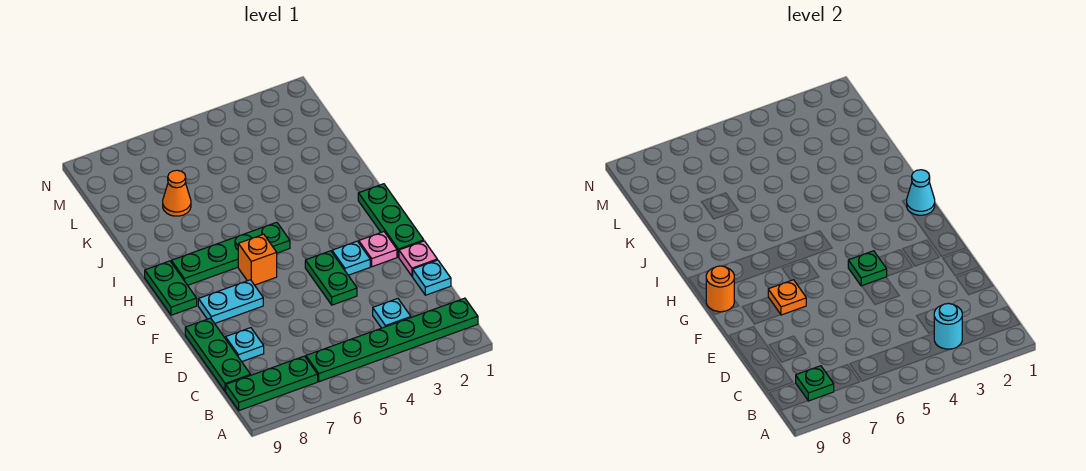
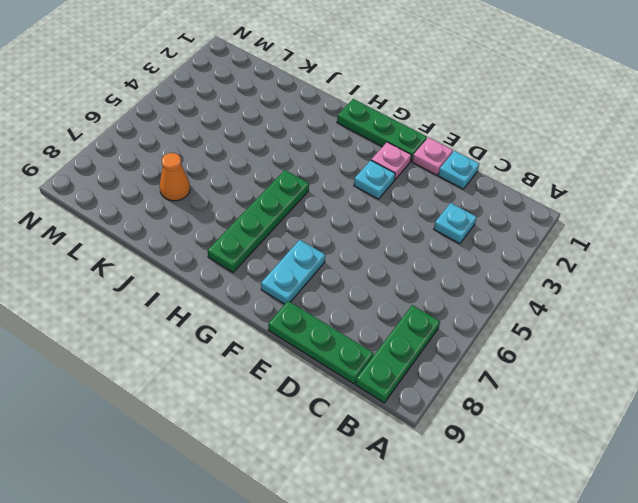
none -> green plate B1:B6 level 1
none -> cyan plate D8 level 1
none -> green plate E4:F4 level 1

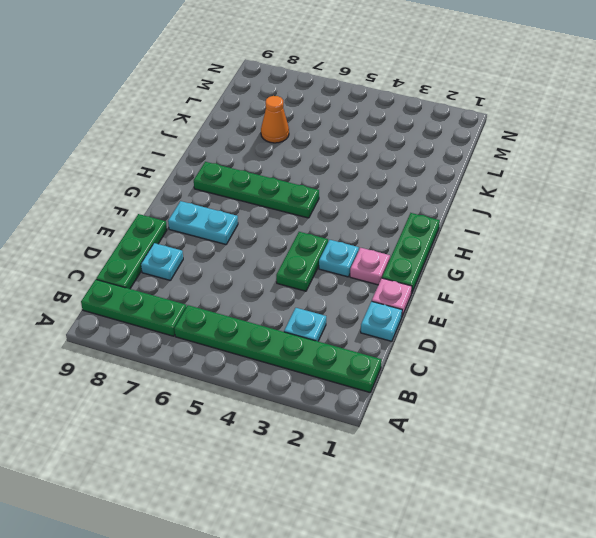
none -> orange brick G6 level 1
none -> green plate G9:H9 level 1
none -> cyan round brick B3 level 2

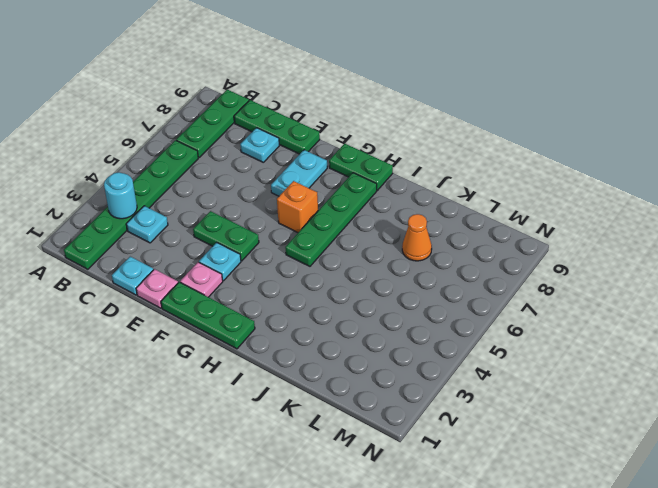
none -> green plate B8 level 2
none -> green plate F4 level 2
none -> orange plate F7 level 2

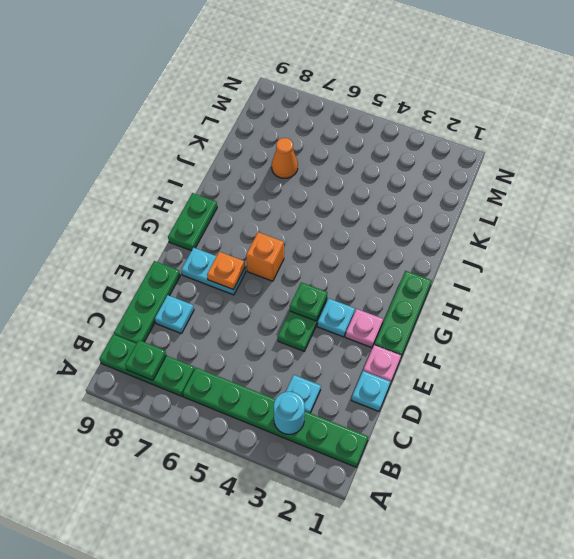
none -> green plate H5:H8 level 1
none -> orange round brick G9 level 2
none -> cyan cone H1 level 2

